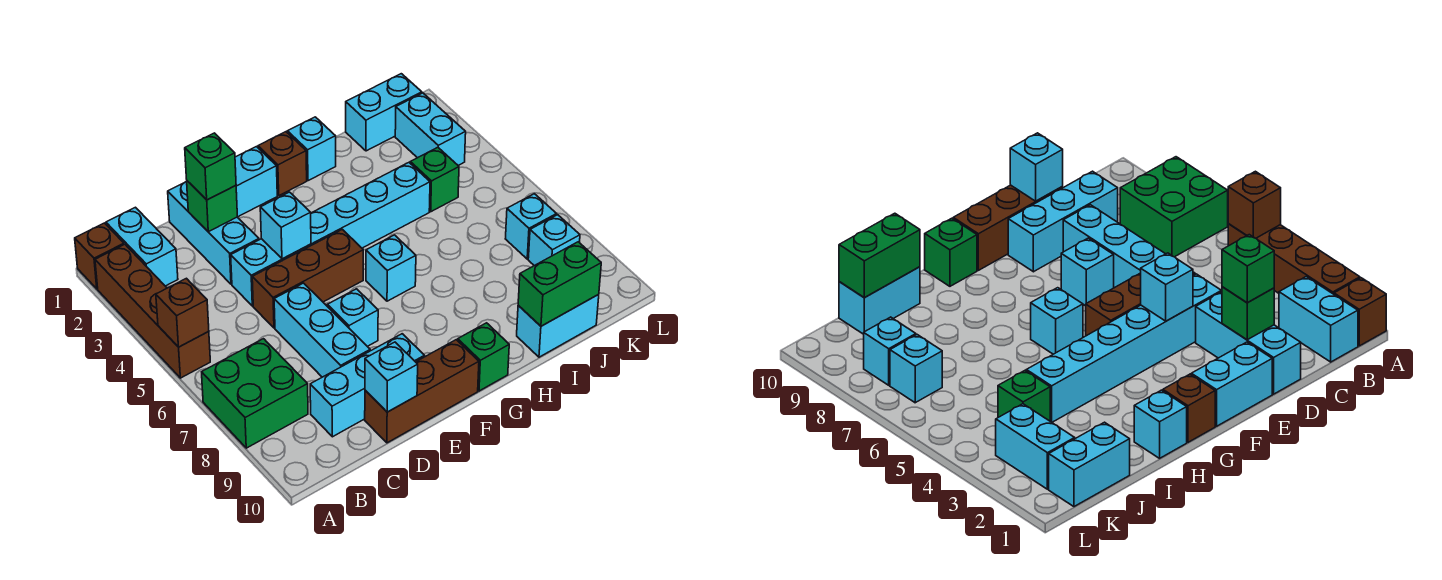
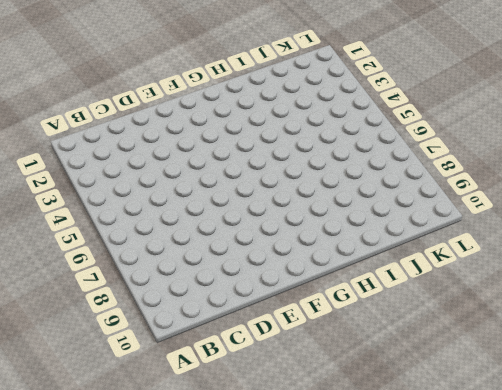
none -> brown brick A1 level 1
none -> brown brick A2:A5 level 1
none -> green brick A7:B8 level 1

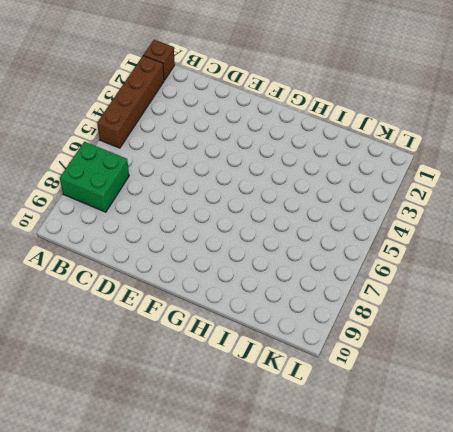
none -> cyan brick B1:B2 level 1
none -> cyan brick C9:E9 level 1
none -> cyan brick D1:D3 level 1

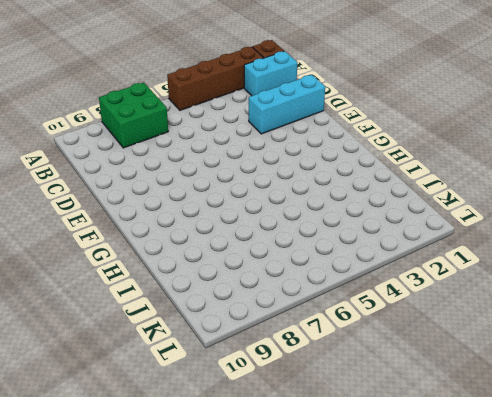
none -> cyan brick C9:E9 level 1
none -> cyan brick D4:I4 level 1
none -> brown brick D5:F5 level 1

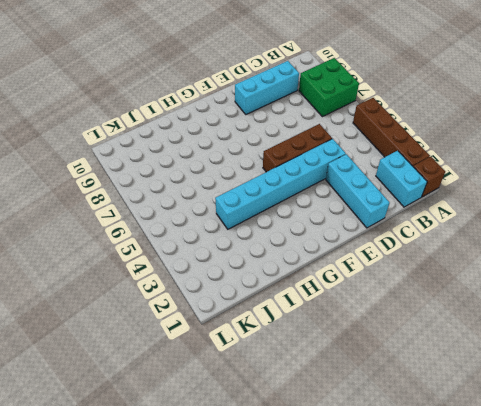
none -> cyan brick D6:D8 level 1
none -> brown brick D10:F10 level 1
none -> cyan brick E1:F1 level 1

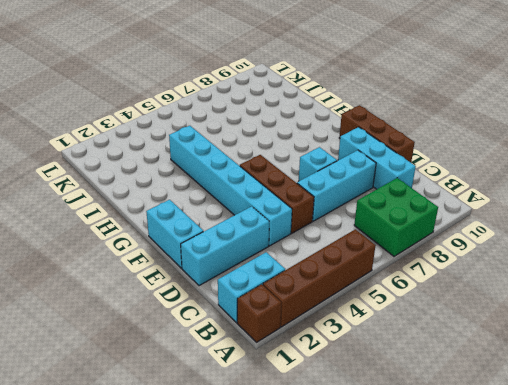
none -> brown brick G1 level 1
none -> cyan brick G6 level 1
none -> green brick G10 level 1

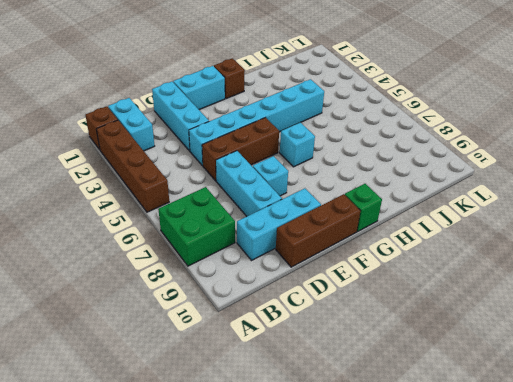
none -> cyan brick H1 level 1
none -> cyan brick I10:J10 level 1
none -> cyan brick J1:K1 level 1

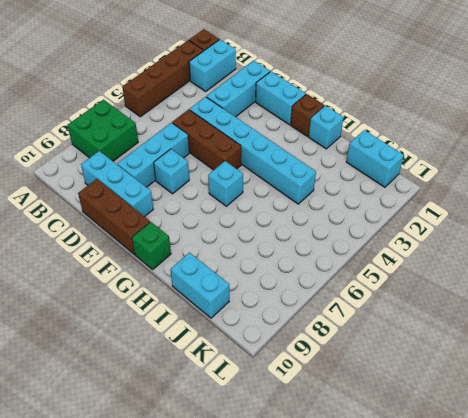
none -> green brick J4 level 1
none -> cyan brick K2:K3 level 1
none -> cyan brick K7 level 1

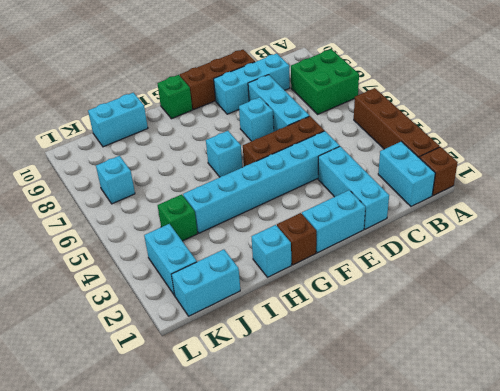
none -> cyan brick K8 level 1
none -> brown brick A5 level 2
none -> green brick D2 level 2

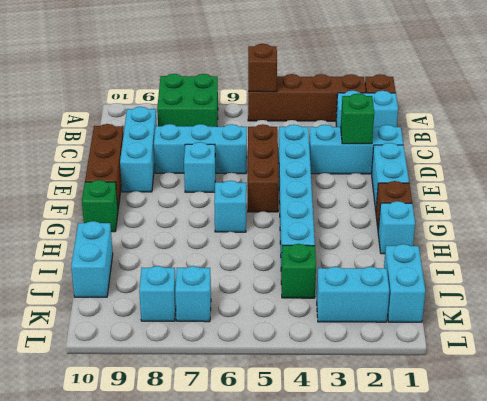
none -> cyan brick D10 level 2
none -> cyan brick E4 level 2
none -> green brick I10:J10 level 2

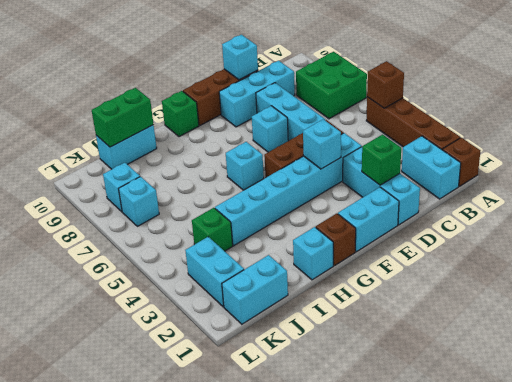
none -> green brick D2 level 3

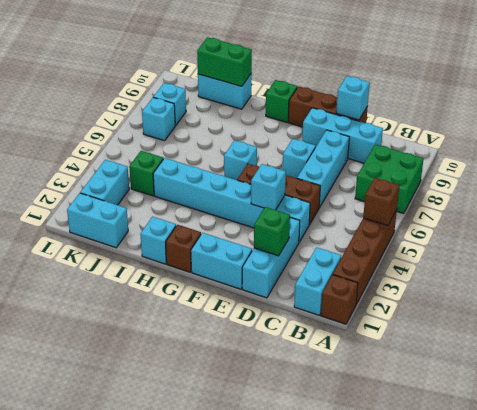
none -> green brick D2 level 3

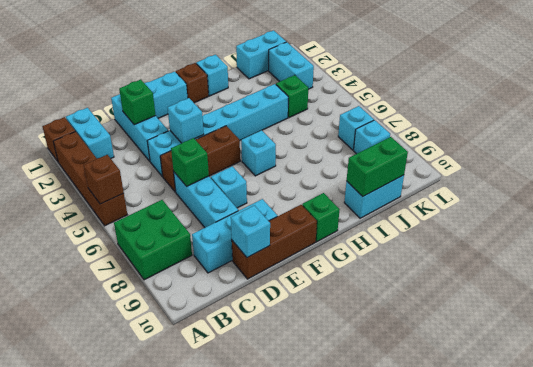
green brick D6 level 2 -> green brick D2 level 3

